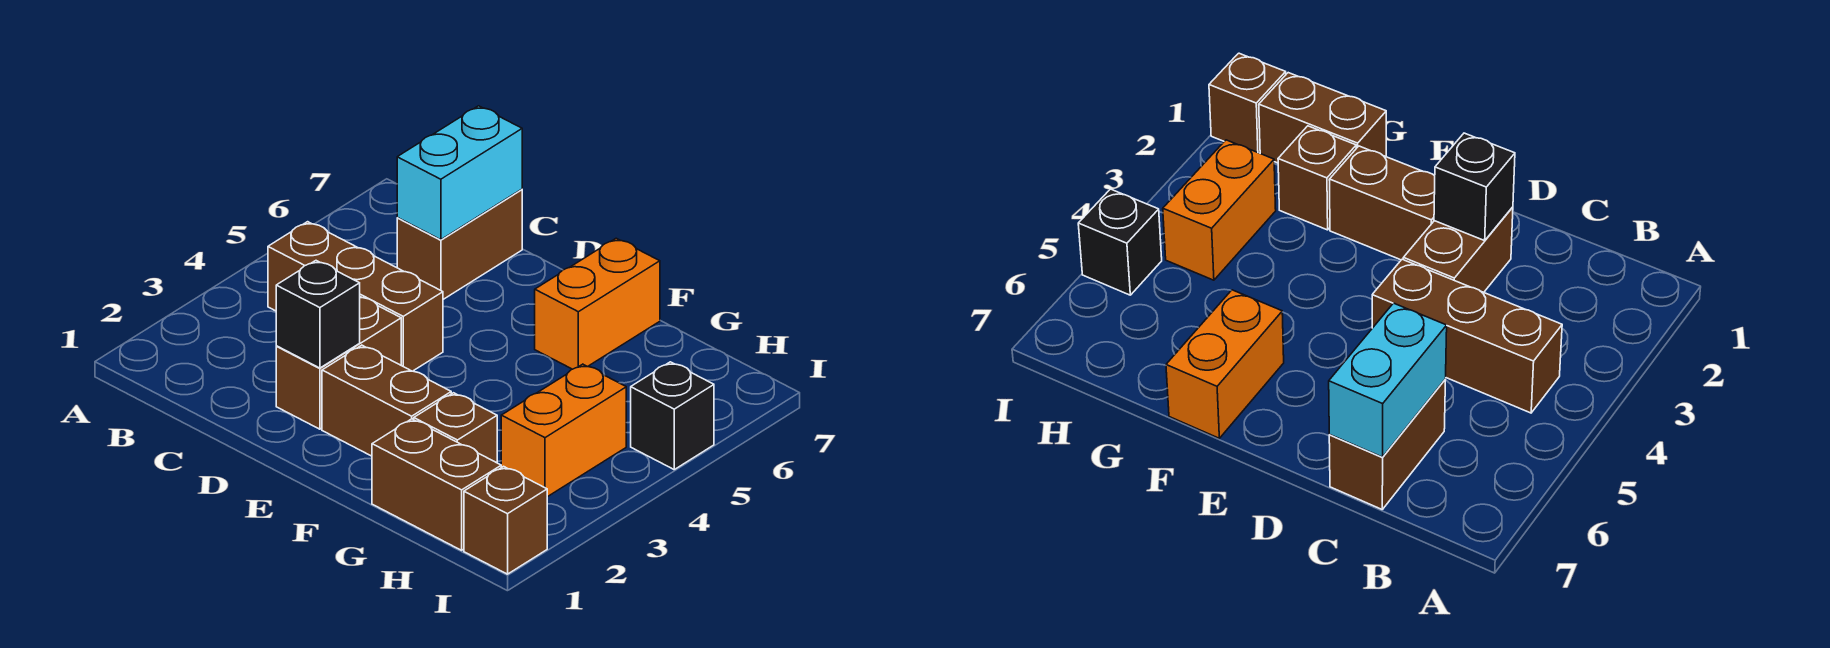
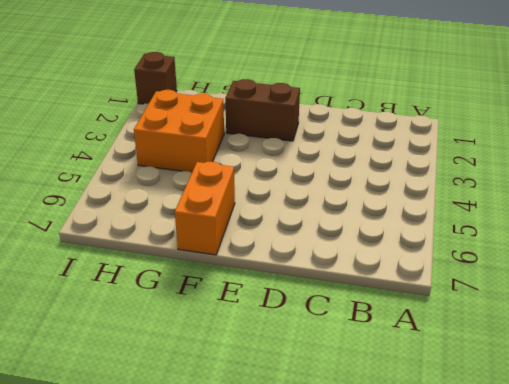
orange brick G3:H4 level 1 -> orange brick H3:H4 level 1
none -> brown brick B4:D4 level 1
none -> brown brick C6:C7 level 1
none -> brown brick D2:D3 level 1

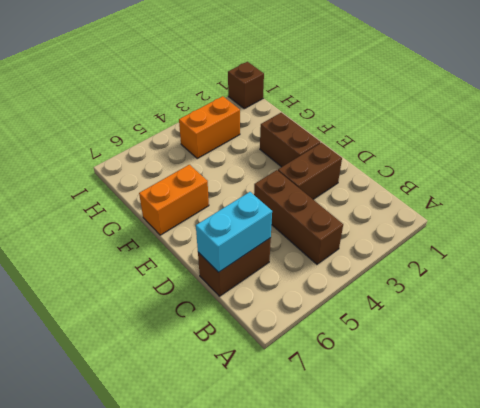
none -> brown brick G1:H1 level 1
none -> brown brick G2 level 1
none -> black brick I5 level 1

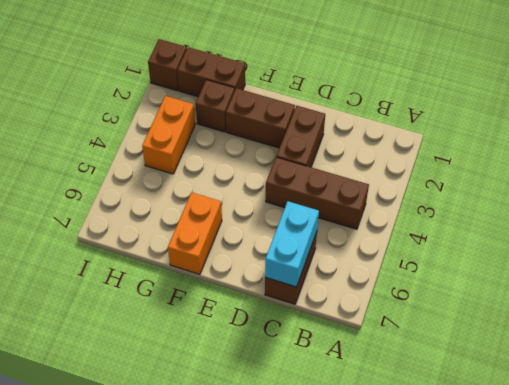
none -> black brick I5 level 1
none -> black brick D2 level 2

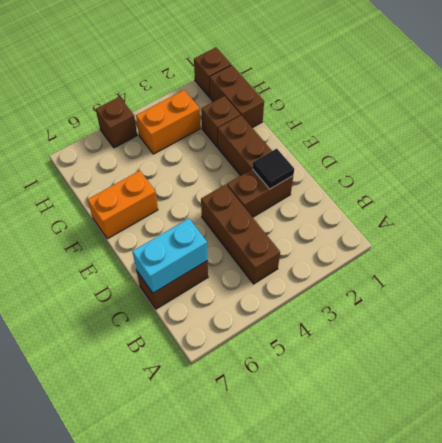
black tile D2 level 2 -> black brick D2 level 2
brown brick I5 level 1 -> black brick I5 level 1

